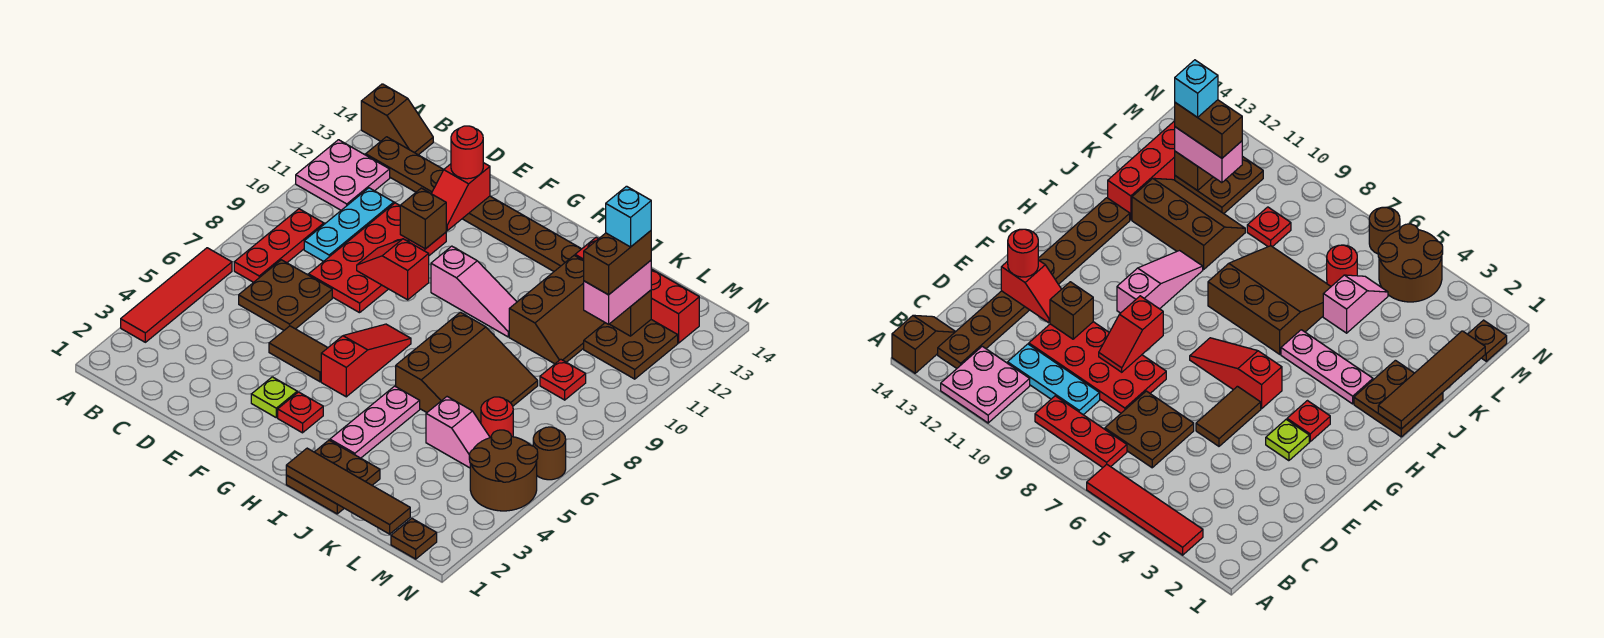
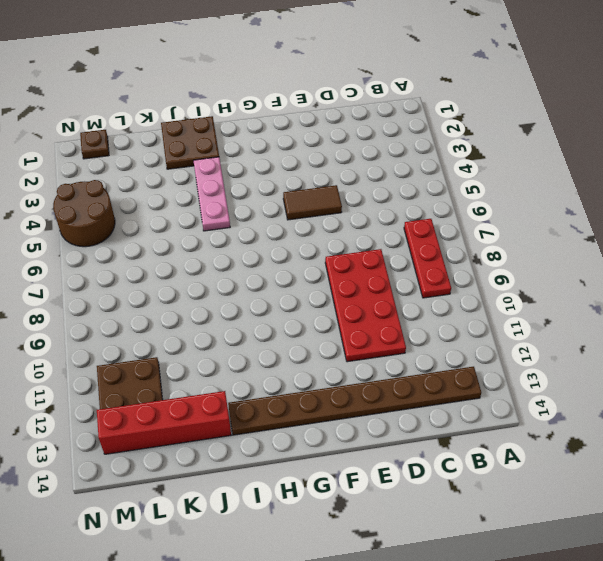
none -> red tile A3:A6 level 1
none -> pink plate A11:B12 level 1
none -> brown slope A14:B14 level 1 top A
none -> brown plate C6:D7 level 1

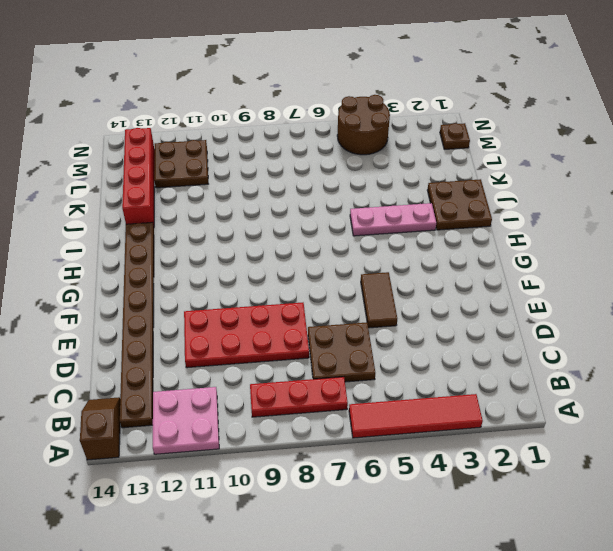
none -> cyan plate C9:C11 level 1
none -> lime plate F3 level 1
none -> red plate G3 level 1
none -> red slope G5:G7 level 1 top 5

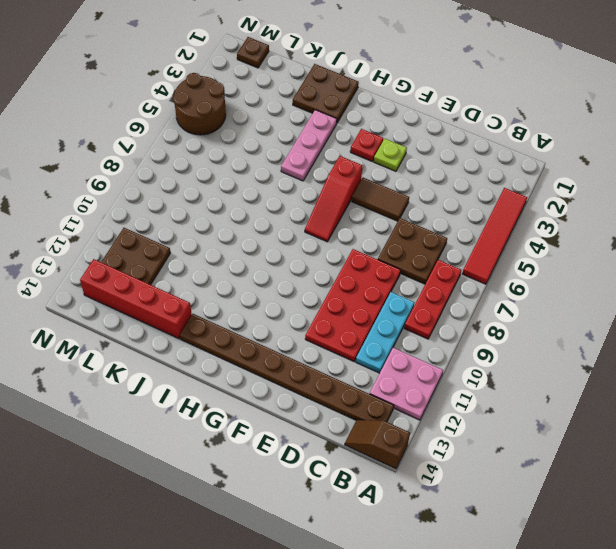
none -> pink slope G10:I10 level 1 top G
none -> brown slope I6:K8 level 1 top I
none -> brown slope J10:K12 level 1 top J
none -> pink slope K5:L5 level 1 top K

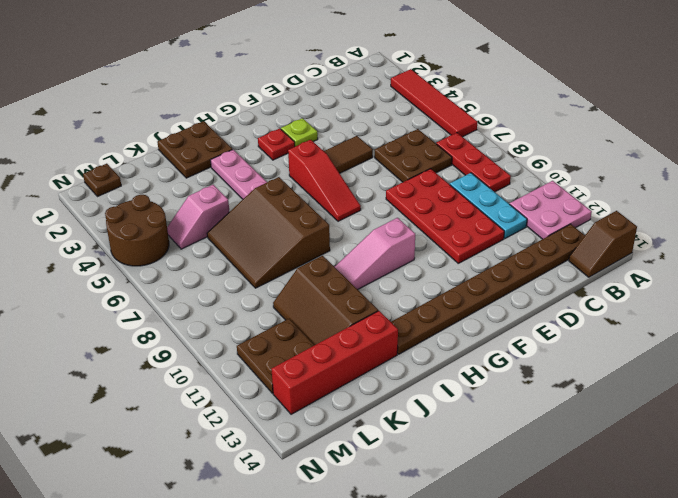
none -> red round brick L6 level 1
none -> red plate L9 level 1
none -> brown round brick N6 level 1
none -> red slope E9:F9 level 2 top F

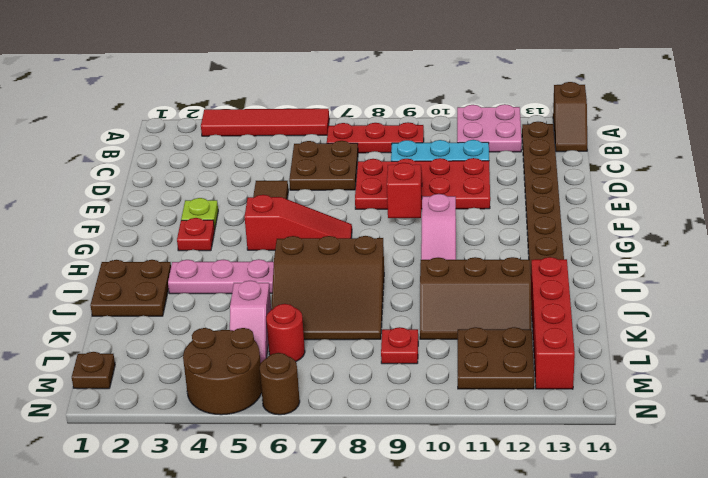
none -> brown brick E11 level 2
none -> red slope E12:E13 level 2 top 13
none -> brown tile I1:L1 level 2
none -> brown brick L12 level 2

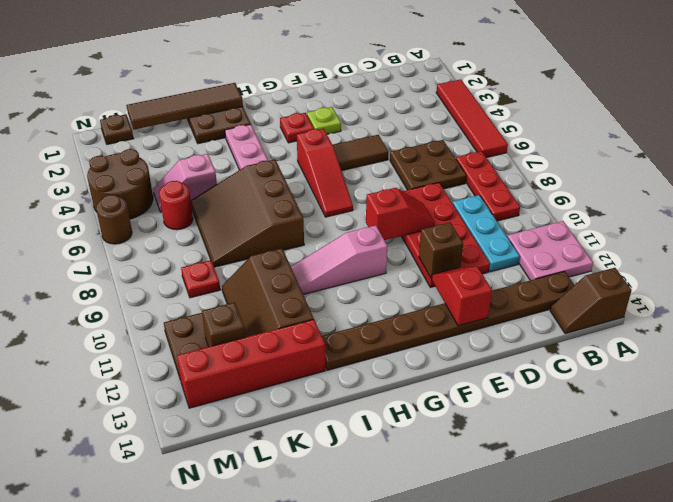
none -> red round brick E13 level 3
none -> pink brick L11:L12 level 3
none -> brown brick L11:L12 level 4
none -> cyan brick L12 level 5

